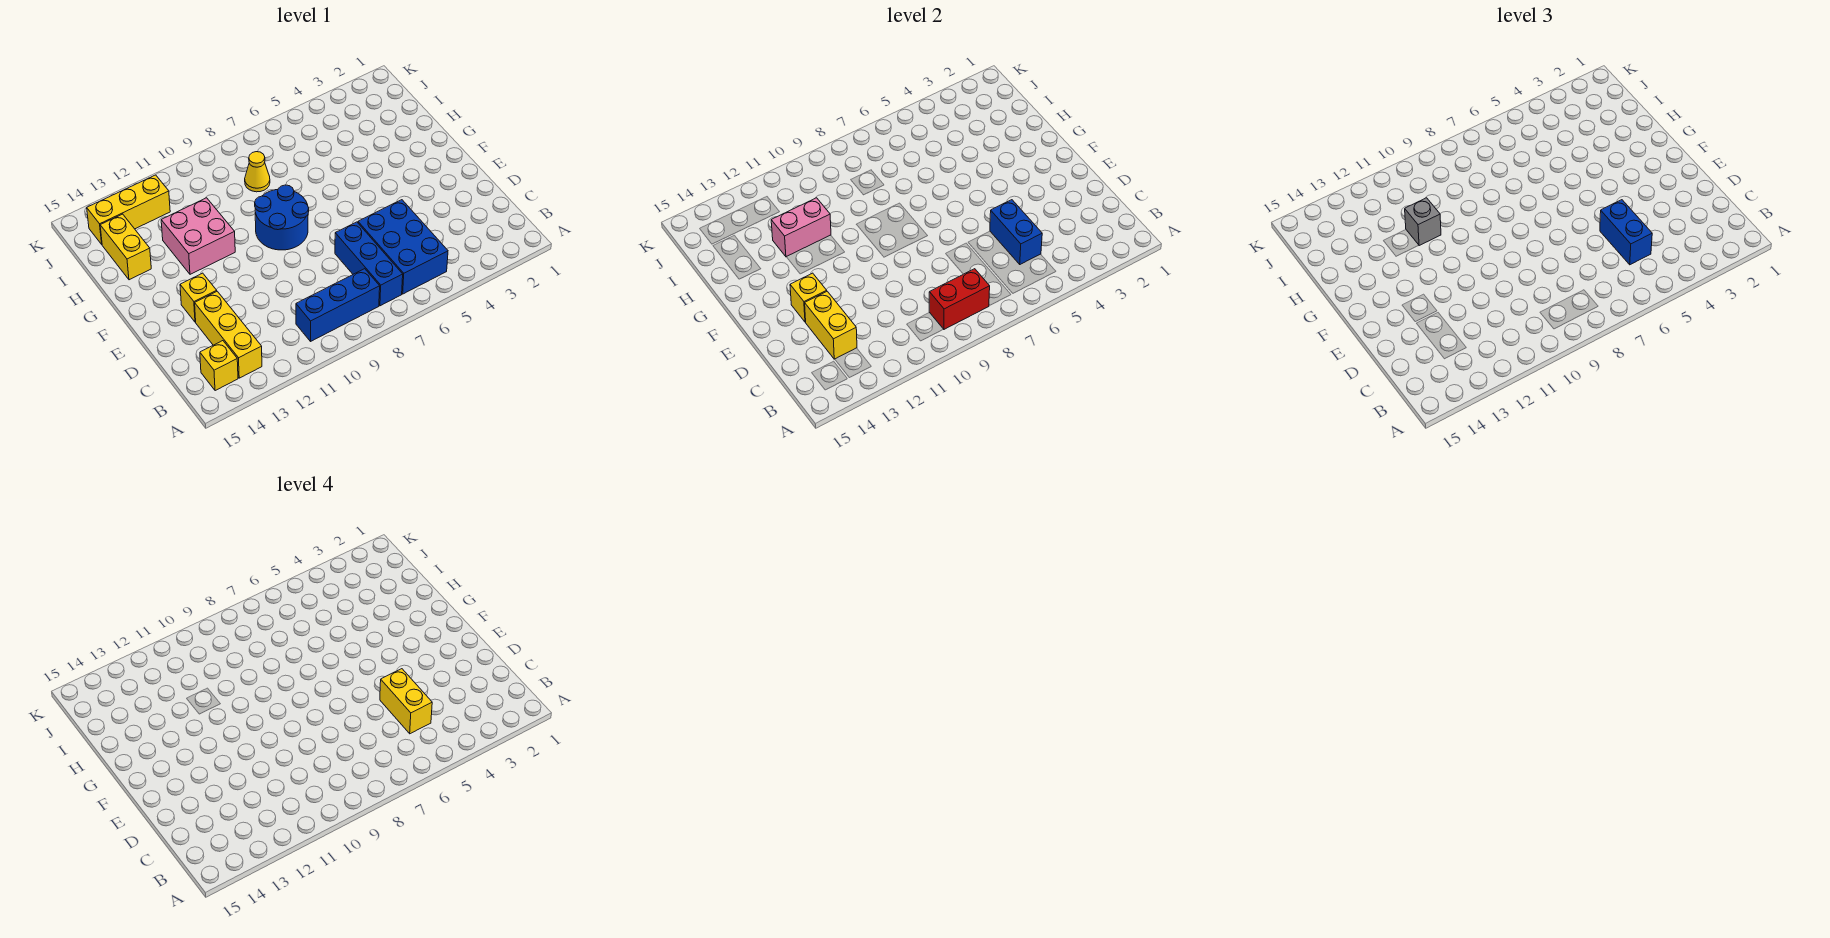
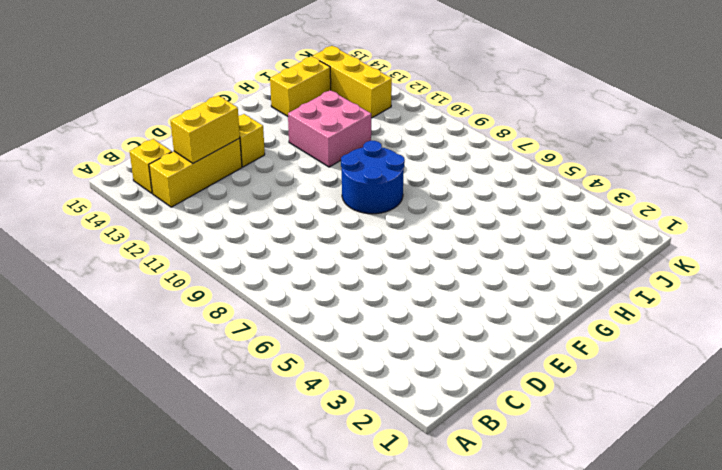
none -> blue brick B5:D6 level 1
none -> blue brick B7:D7 level 1
none -> blue brick B8:B10 level 1

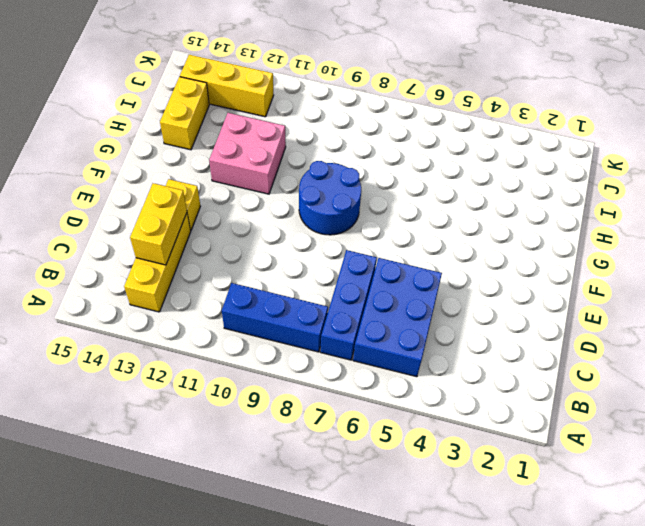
none -> yellow brick B14 level 1
none -> yellow cone I8 level 1
none -> red brick B8:B9 level 2

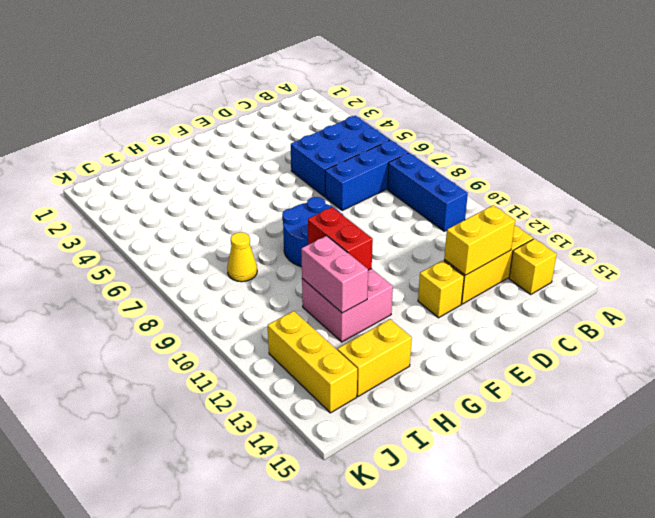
red brick G10:G11 level 2 -> red brick B8:B9 level 2
none -> blue brick C5:D5 level 2
none -> yellow brick E13 level 2
none -> blue brick C5:D5 level 3

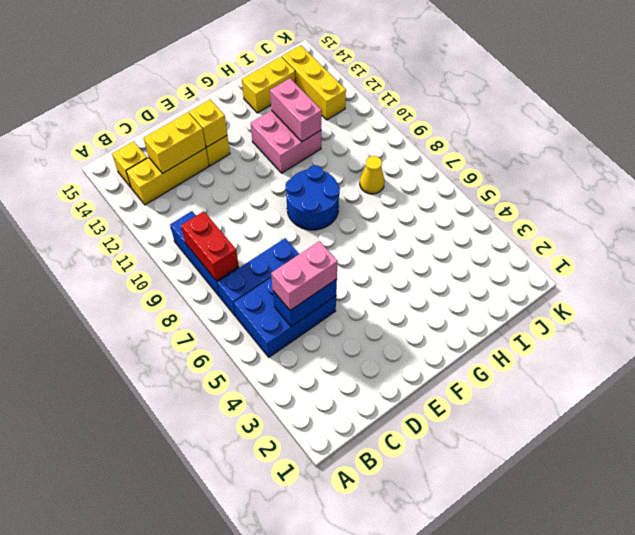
pink brick C5:D5 level 3 -> blue brick C5:D5 level 3
none -> grey brick H11 level 3
none -> yellow brick C5:D5 level 4

